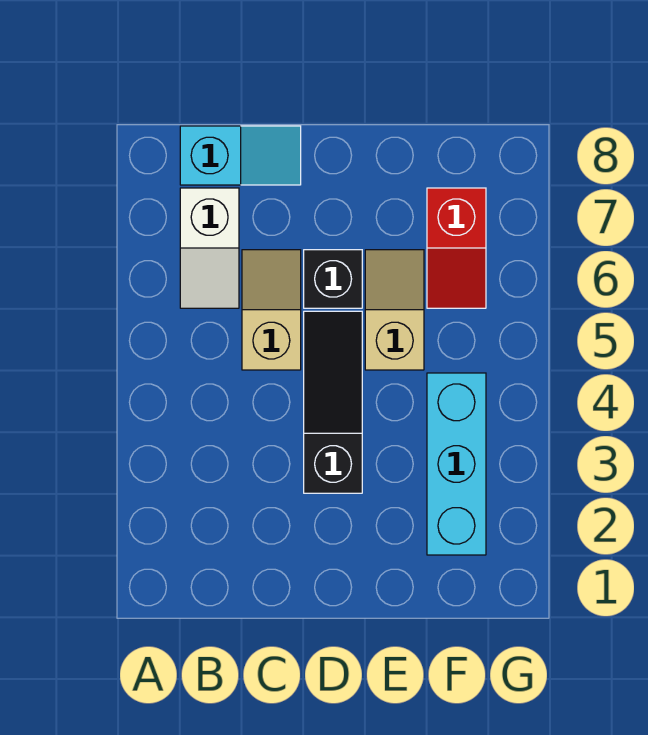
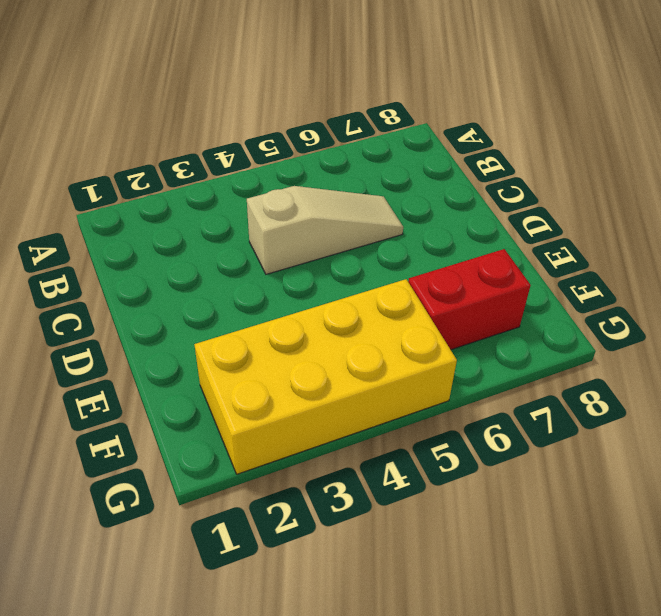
tan slope C4:C6 level 1 top 4 -> tan slope C5:C6 level 1 top 5
yellow brick F2:G5 level 1 -> cyan brick F2:F4 level 1
red brick F6:F7 level 1 -> red slope F6:F7 level 1 top 7
none -> white slope B6:B7 level 1 top 7
none -> cyan slope B8:C8 level 1 top B

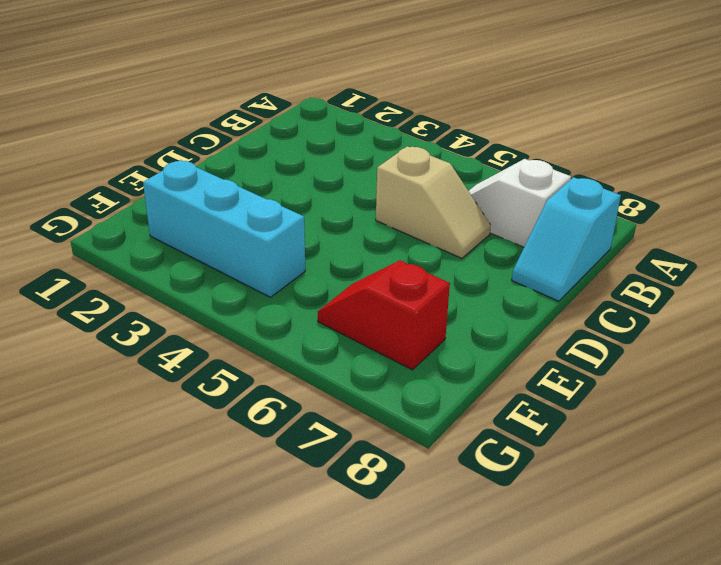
none -> black slope D3:D5 level 1 top 3
none -> black brick D6 level 1

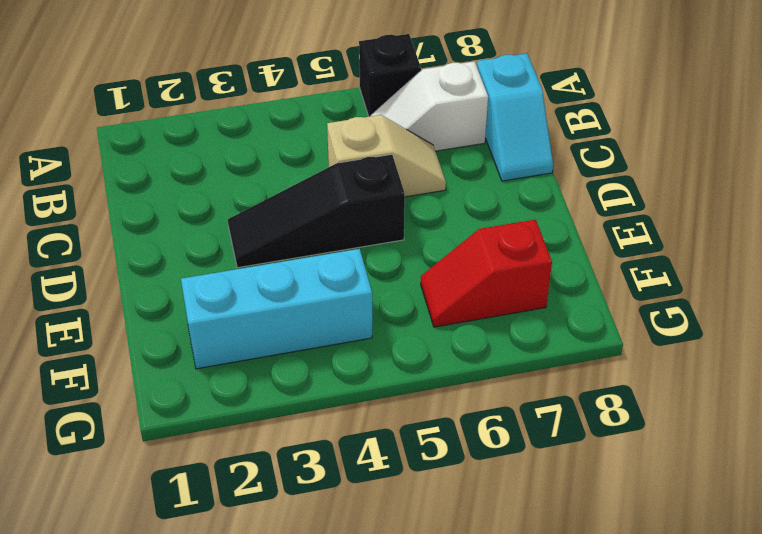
black brick A6 level 1 -> black brick D6 level 1
black slope D3:D5 level 1 top 5 -> black slope D3:D5 level 1 top 3
none -> tan slope E5:E6 level 1 top 5

